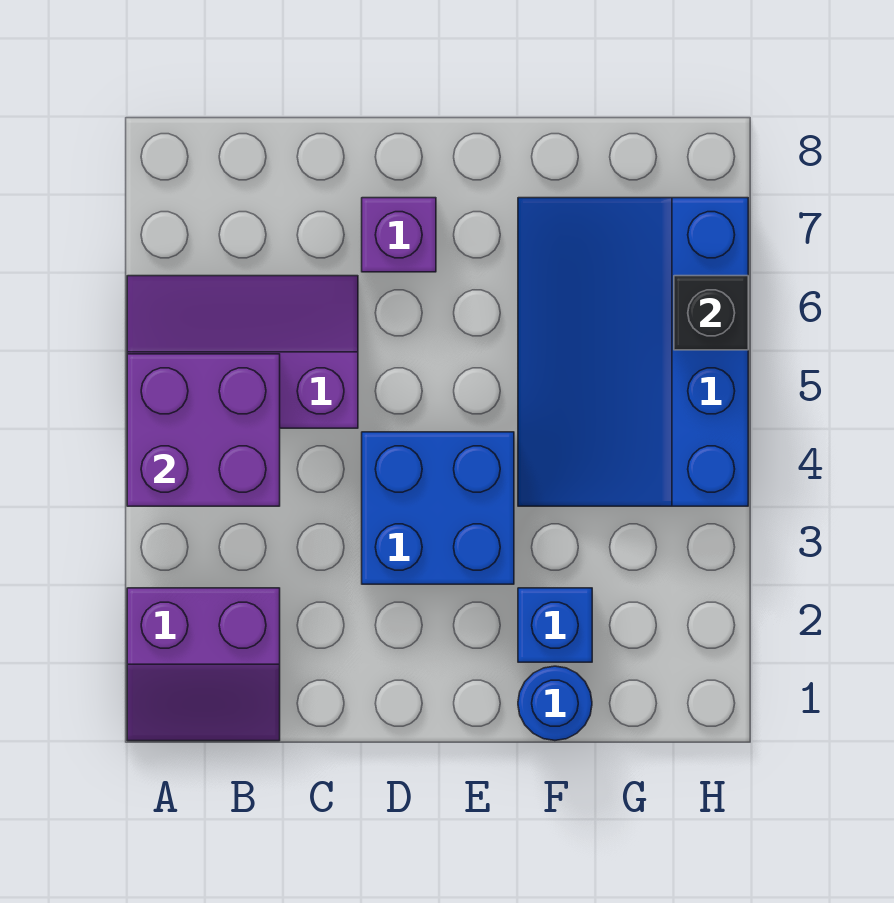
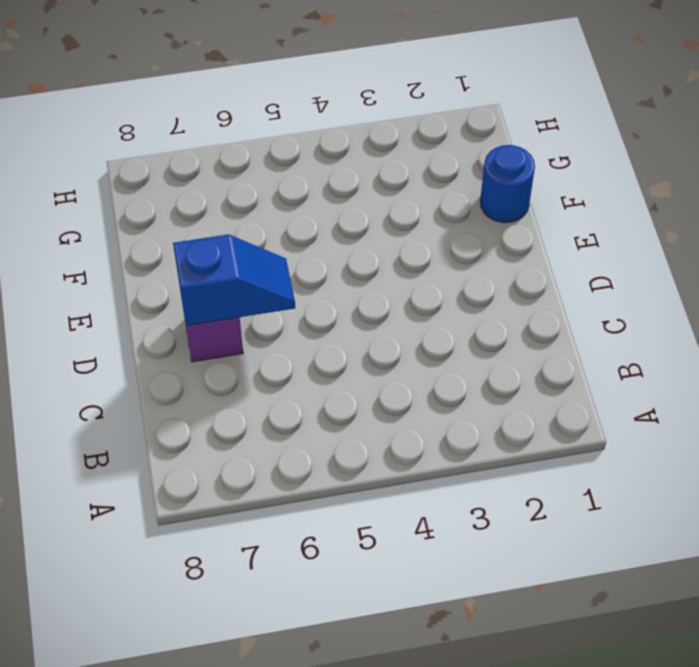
blue slope D6:D7 level 2 top 7 -> none
none -> purple slope A1:B2 level 1 top 2
none -> purple slope A5:C6 level 1 top 5

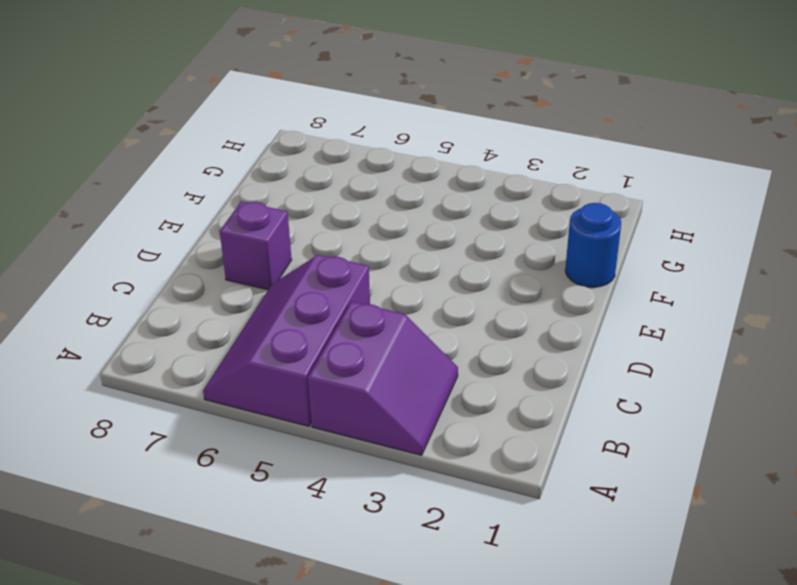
purple slope A3:B4 level 1 top 4 -> purple slope A1:B2 level 1 top 2
none -> blue brick D3:E4 level 1
none -> blue brick F2 level 1

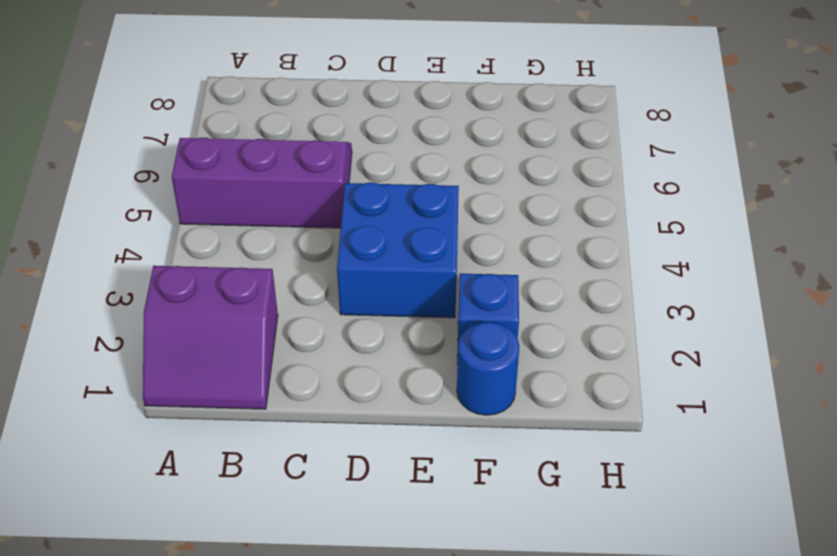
none -> purple brick D7 level 1
none -> blue slope F4:H7 level 1 top H

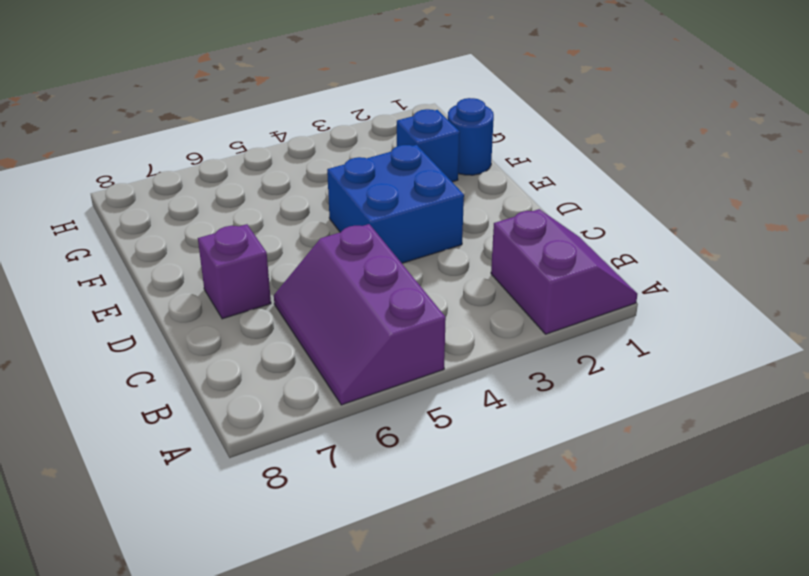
none -> blue slope F4:H7 level 1 top H
none -> purple brick A4:B5 level 2

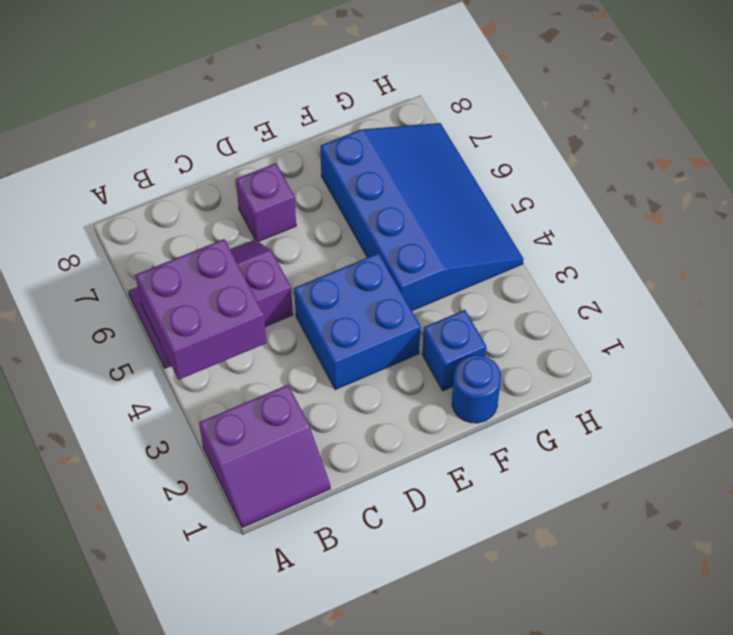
blue slope F4:H7 level 1 top F -> blue slope F4:H7 level 1 top H
none -> black brick H6 level 2

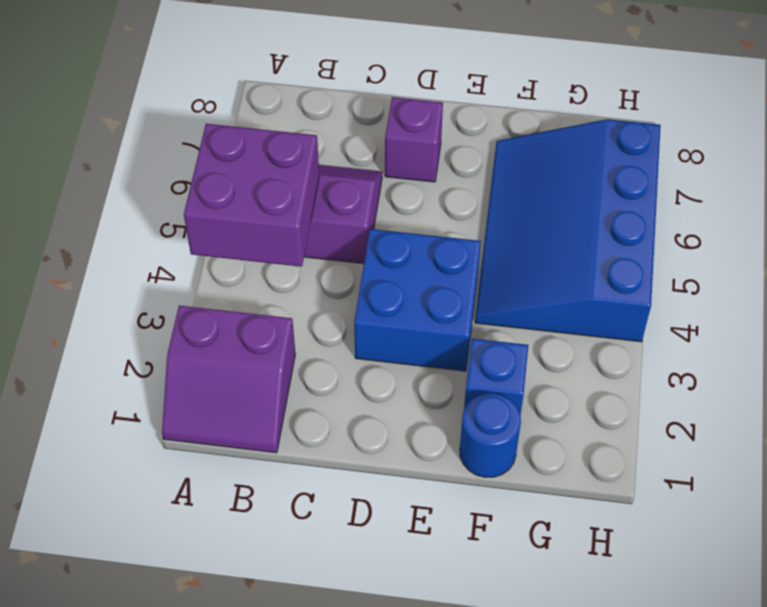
none -> black brick H6 level 2

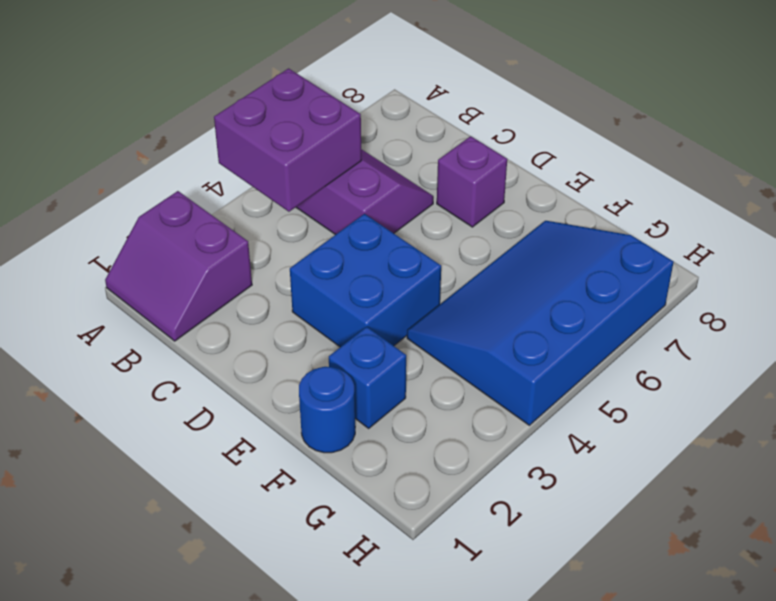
none -> black brick H6 level 2

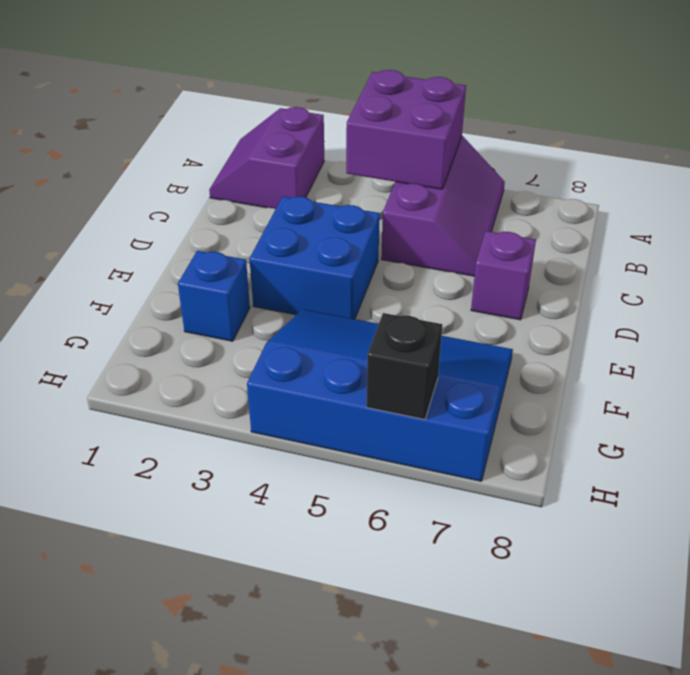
none -> blue round brick F1 level 1

